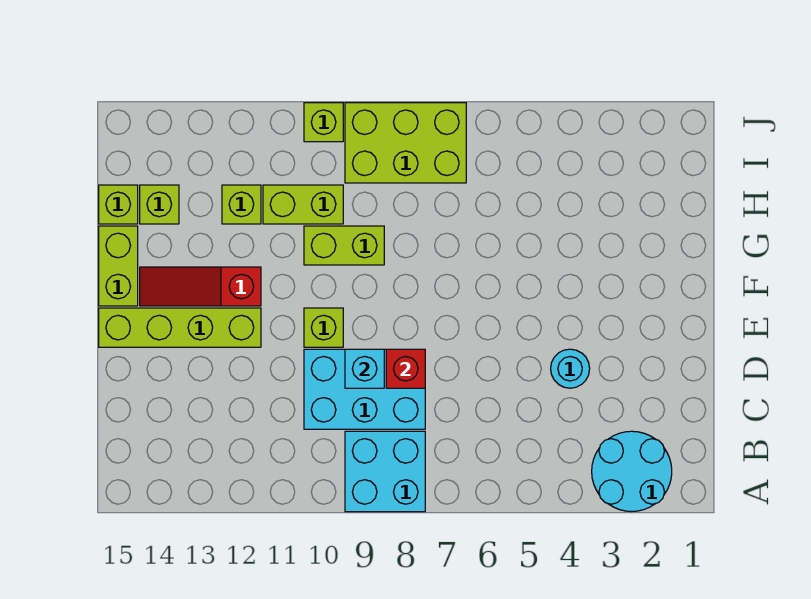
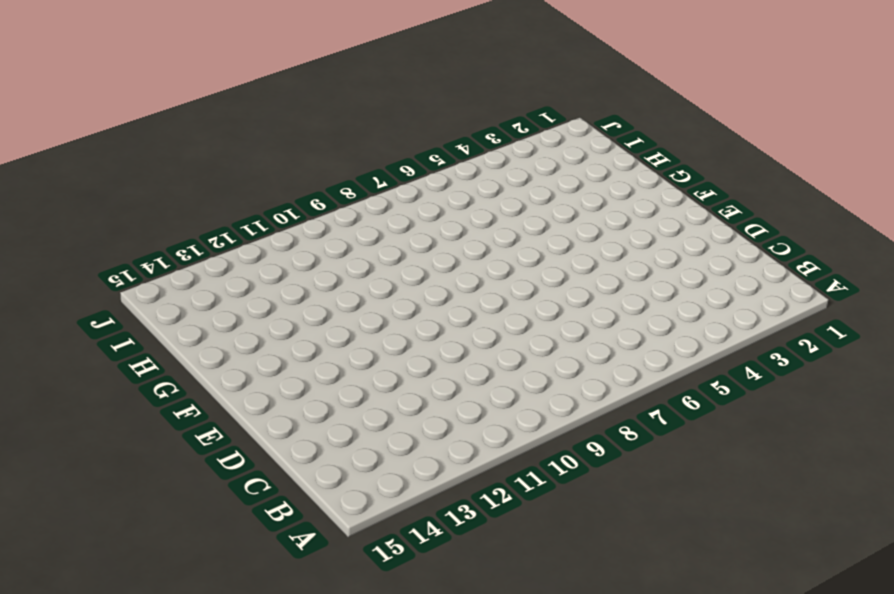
none -> cyan round brick A2:B3 level 1
none -> cyan brick A8:B9 level 1
none -> cyan brick C8:D10 level 1

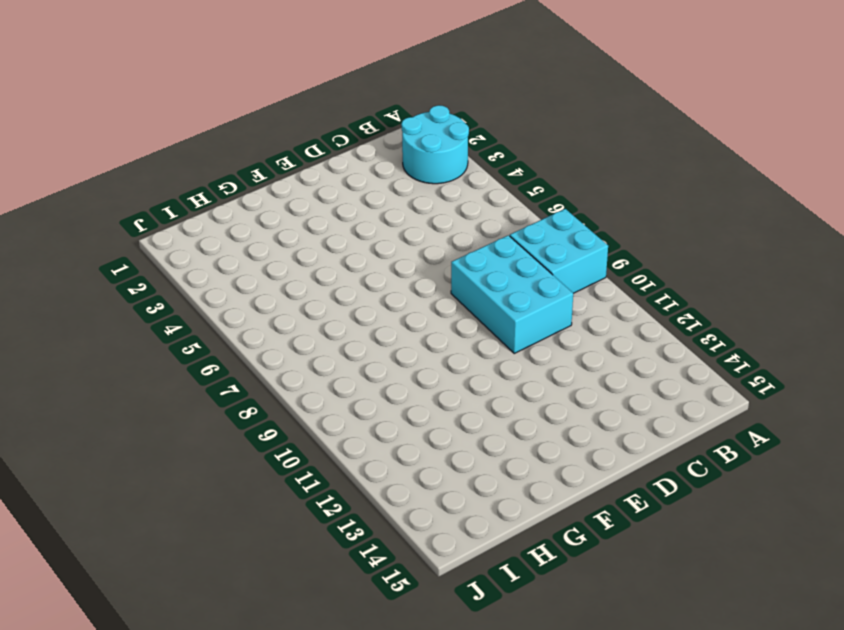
none -> cyan round brick D4 level 1
none -> lime brick E10 level 1
none -> lime brick E12:E15 level 1

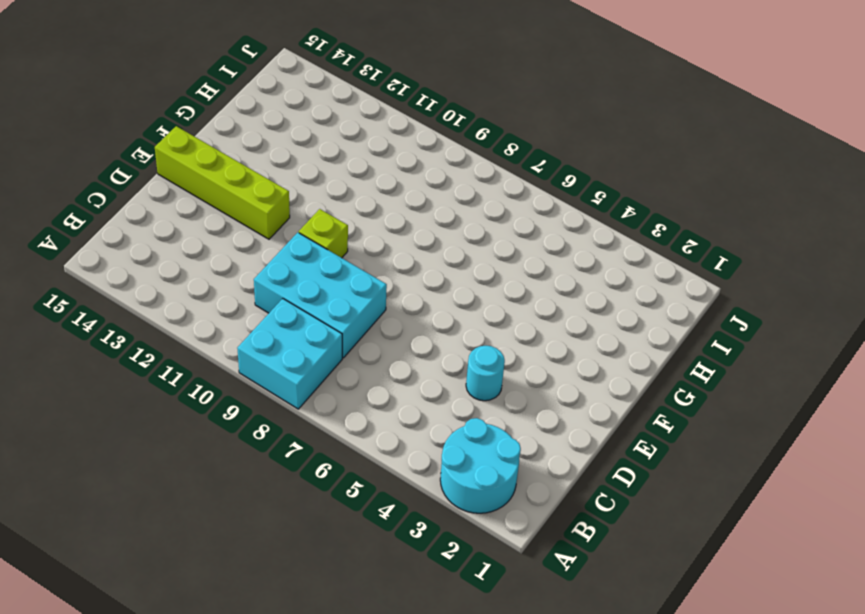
none -> red slope F12:F14 level 1 top 12
none -> lime brick F15:G15 level 1
none -> lime brick G9:G10 level 1

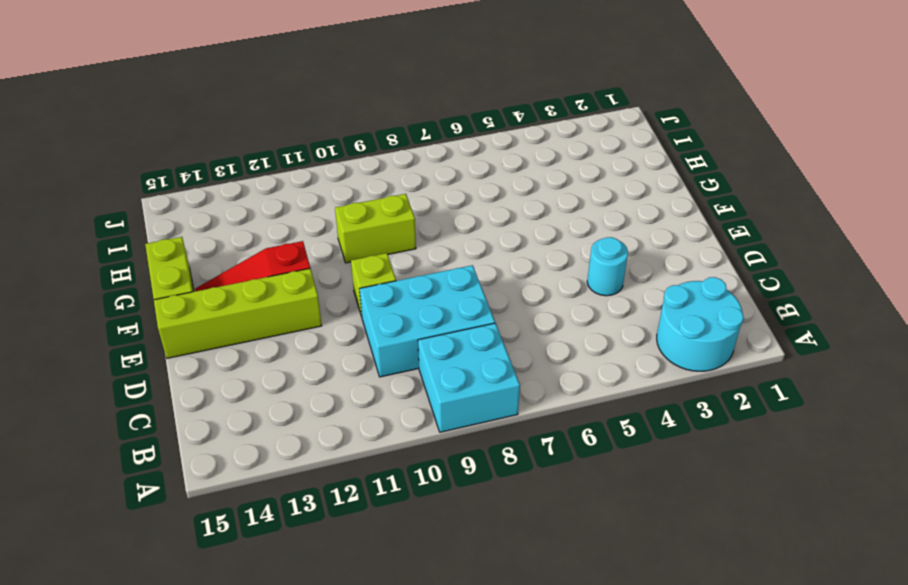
none -> lime brick H10:H11 level 1
none -> lime brick H12 level 1
none -> lime brick H14 level 1

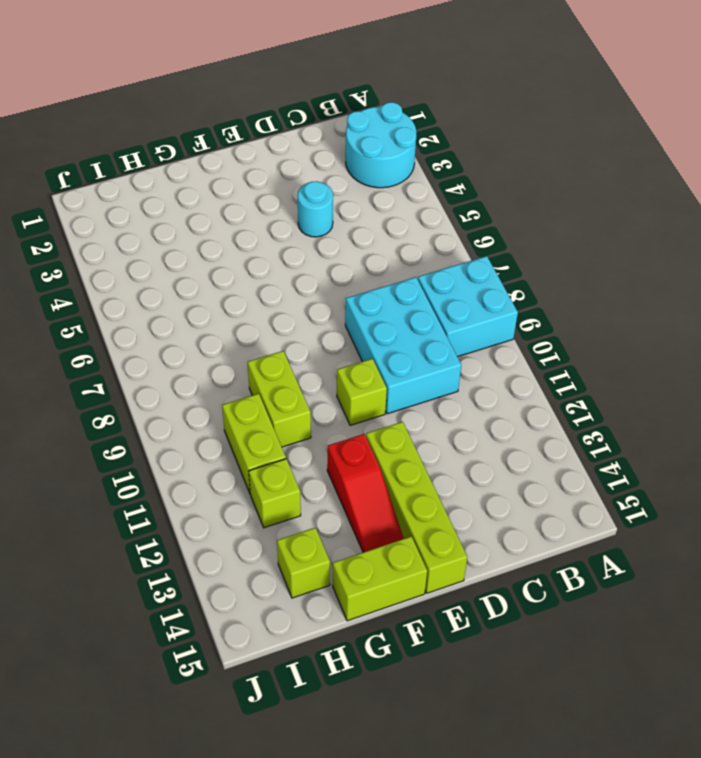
none -> lime brick H15 level 1
none -> lime brick I7:J9 level 1
none -> lime brick J10 level 1

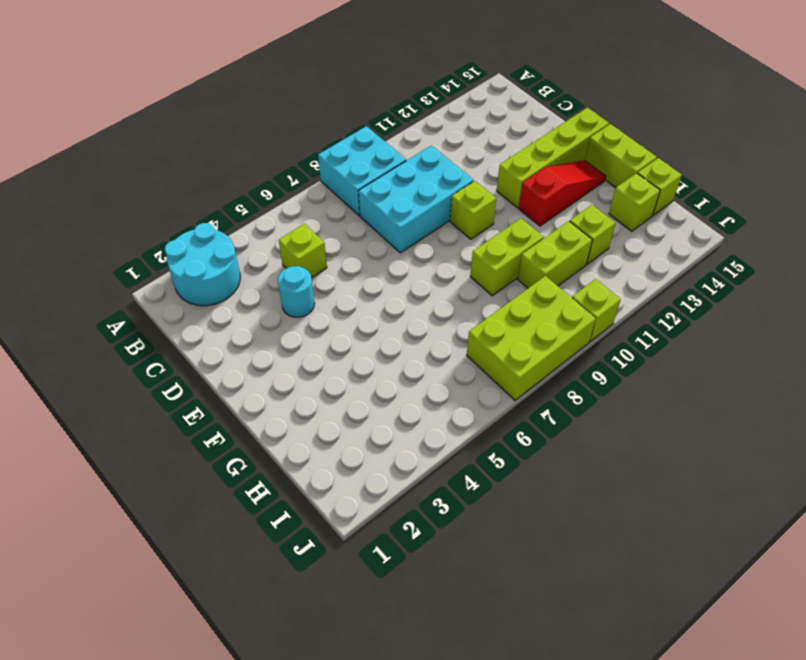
lime brick C5 level 1 -> none
none -> red brick D8 level 2
none -> cyan brick D9 level 2

